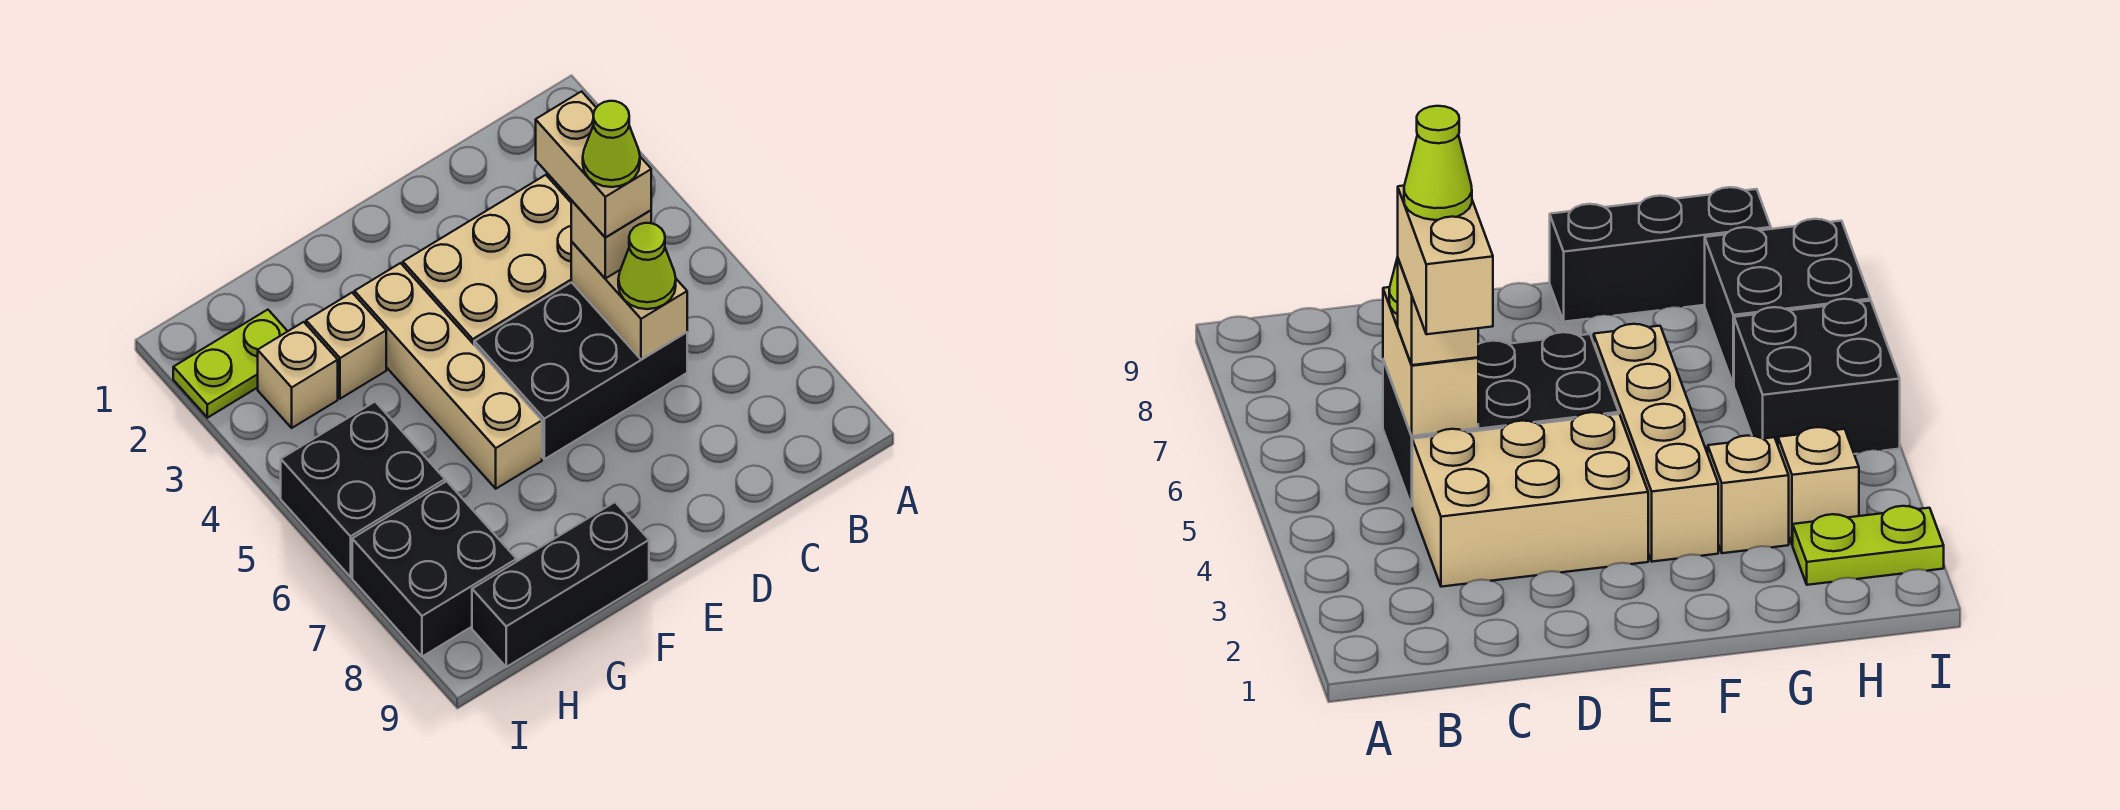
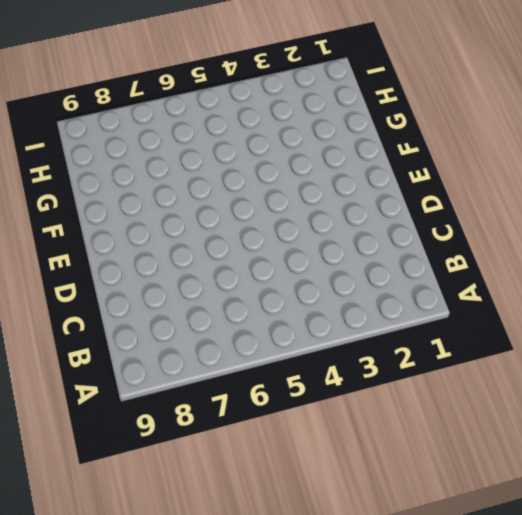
none -> tan brick C3:E4 level 1
none -> black brick C5:E6 level 1
none -> tan brick F3:F6 level 1

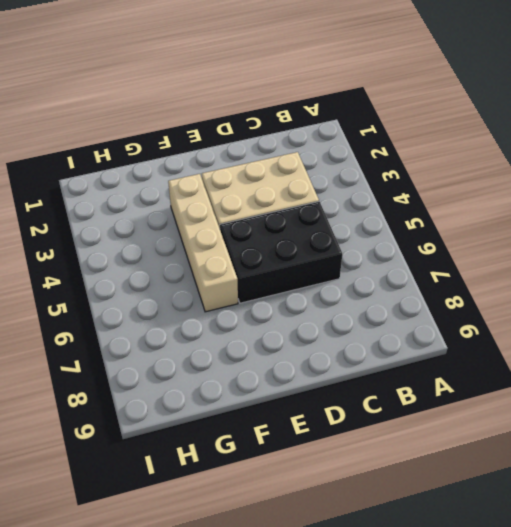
none -> black brick F9:H9 level 1
none -> tan brick G3 level 1
none -> lime plate H2:I2 level 1

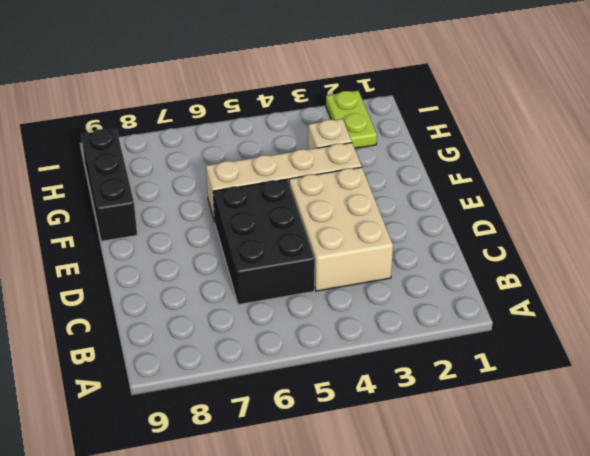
none -> tan brick H3 level 1
none -> black brick H5:I6 level 1
none -> black brick H7:I8 level 1

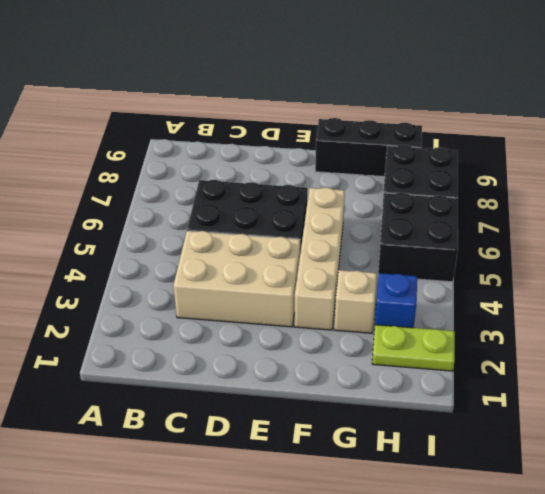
blue brick H3 level 1 -> tan brick H3 level 1
none -> tan brick C5:C6 level 2
none -> tan brick C5 level 3
none -> lime cone C6 level 3

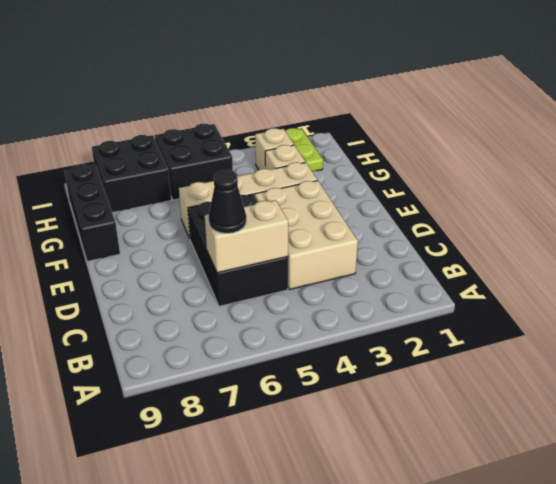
black cone C6 level 3 -> lime cone C6 level 3
none -> tan brick C5 level 3
none -> tan brick C4:C5 level 4
none -> lime cone C5 level 5

